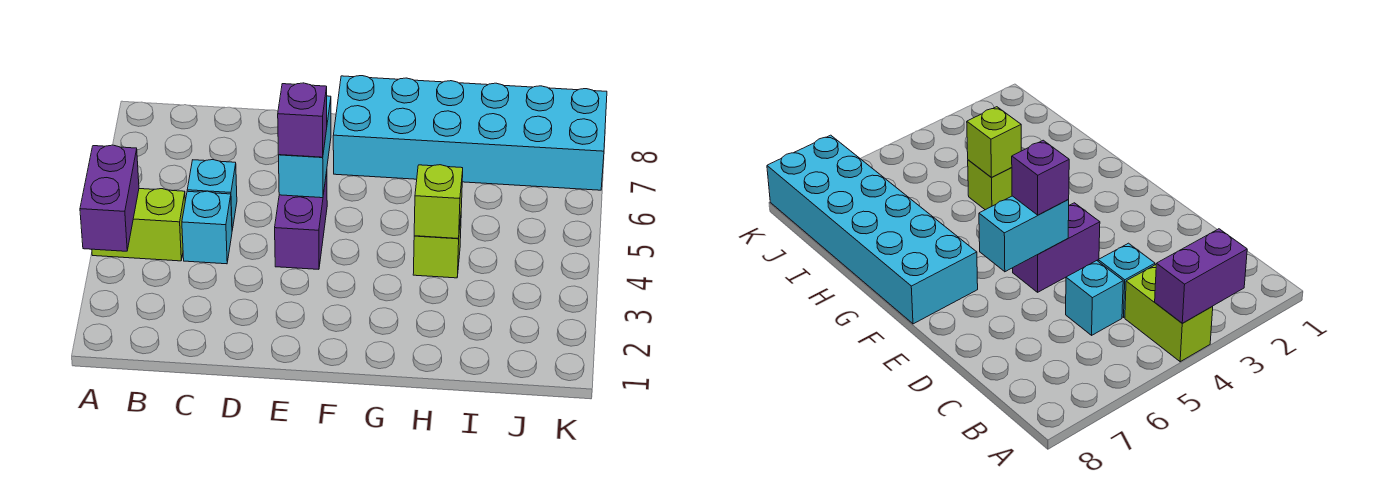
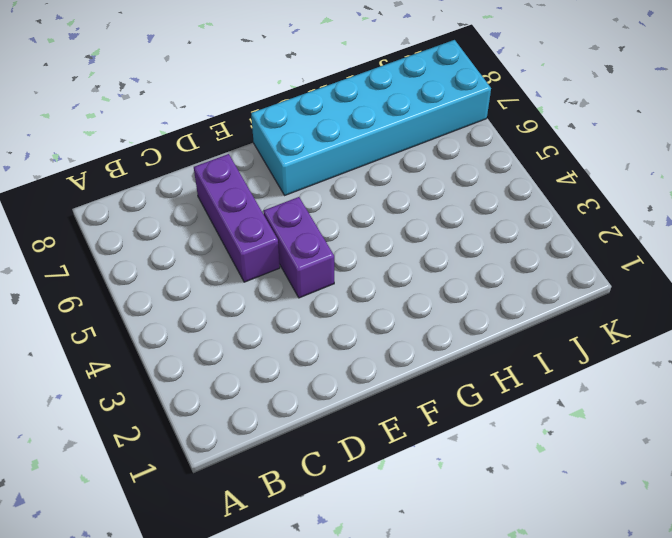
purple brick D5:D7 level 1 -> none
none -> lime brick A4:B4 level 1
none -> cyan brick C4 level 1

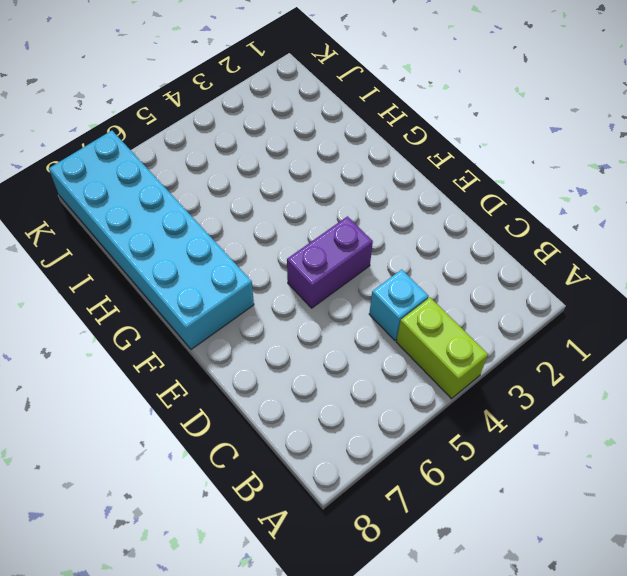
none -> cyan brick C5 level 1
none -> lime brick H4 level 1

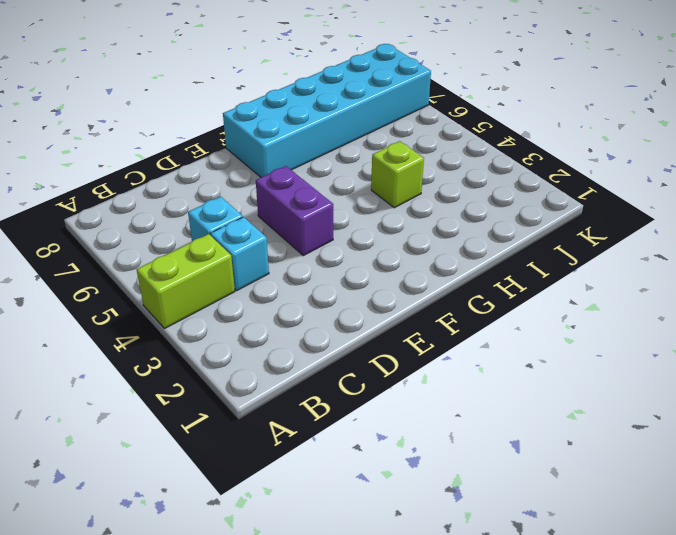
none -> purple brick A3:A4 level 2
none -> cyan brick E5:E6 level 2

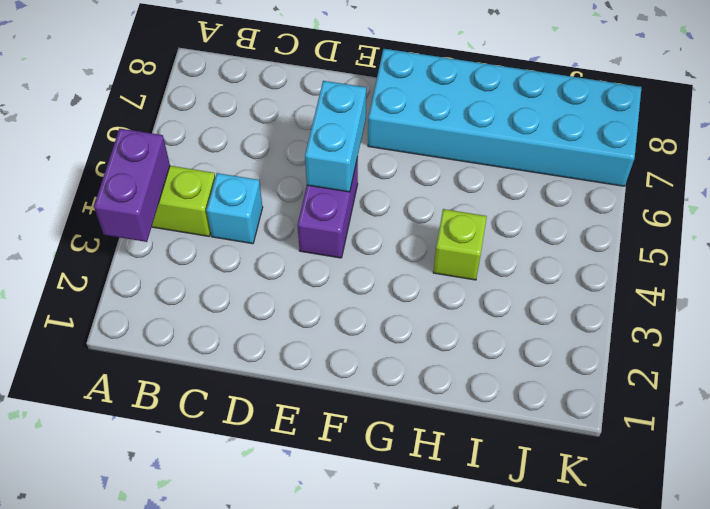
none -> cyan brick C5 level 1
none -> lime brick H4 level 2

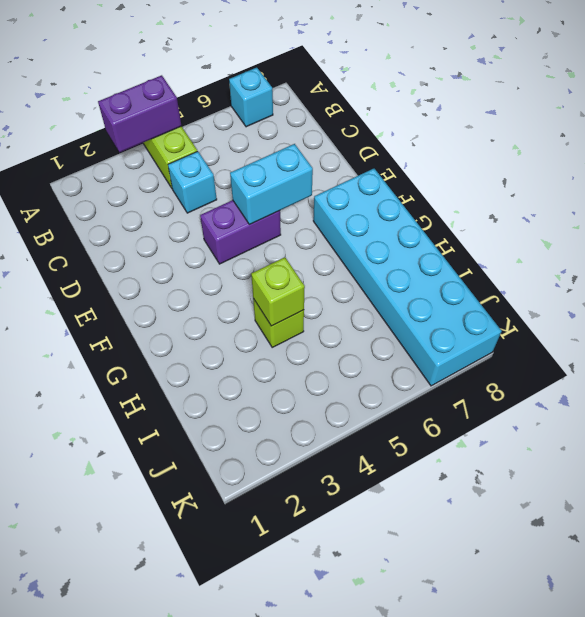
cyan brick A7 level 1 -> cyan brick C5 level 1
none -> purple brick E5 level 3

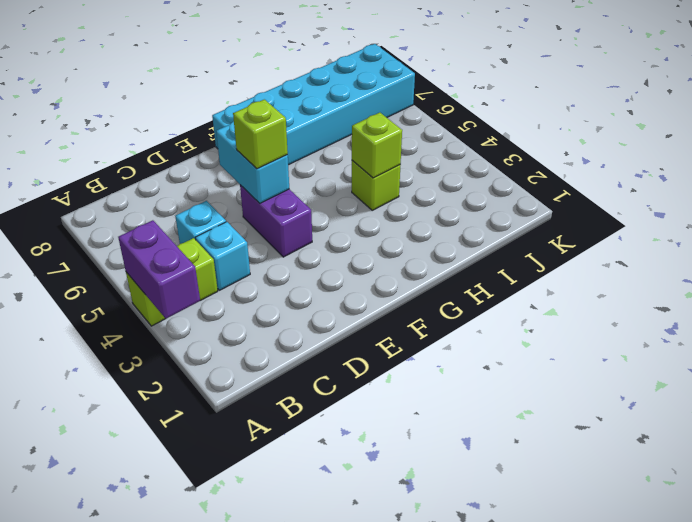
lime brick E5 level 3 -> purple brick E5 level 3

